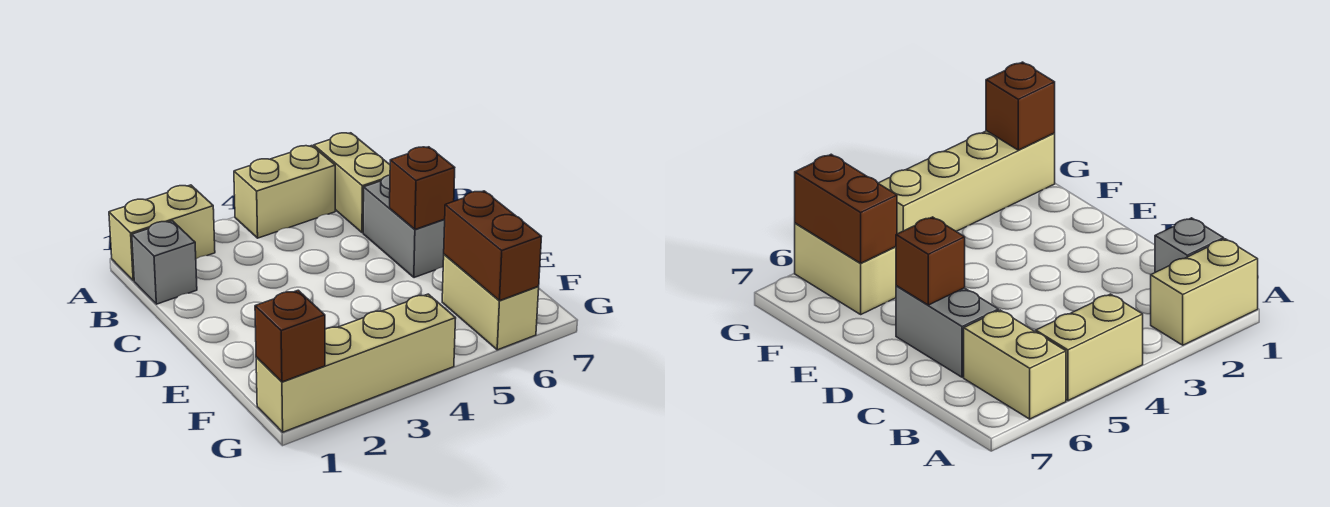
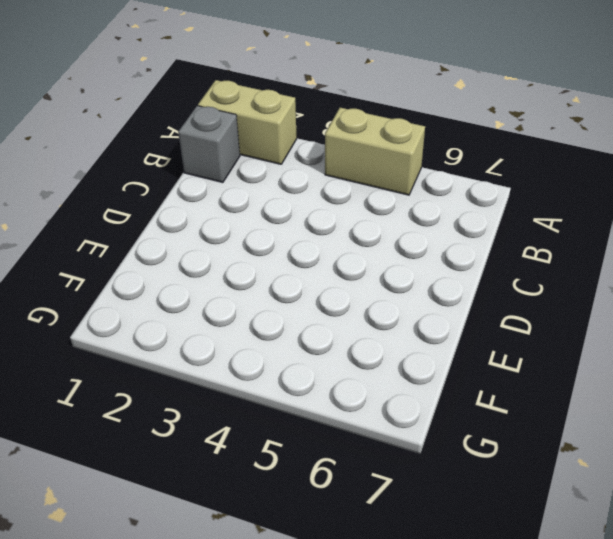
none -> tan brick A6:B6 level 1
none -> grey brick C6:D6 level 1

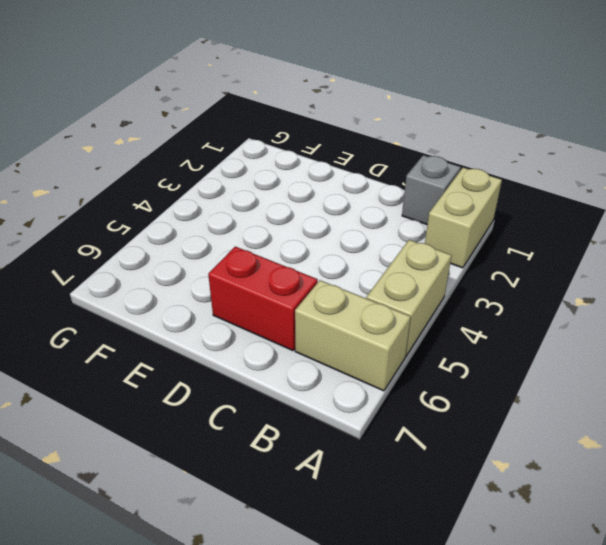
red brick C6:D6 level 1 -> grey brick C6:D6 level 1
none -> tan brick F6:G6 level 1
none -> tan brick G1:G4 level 1

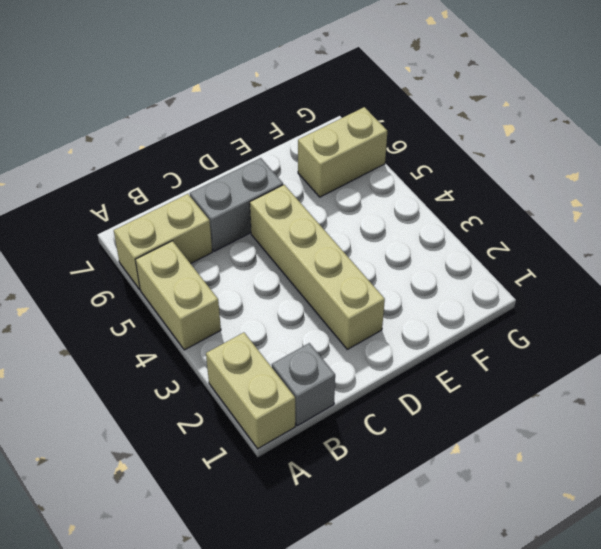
tan brick D2:D5 level 1 -> tan brick G1:G4 level 1
none -> brown brick D6 level 2
none -> brown brick F6:G6 level 2

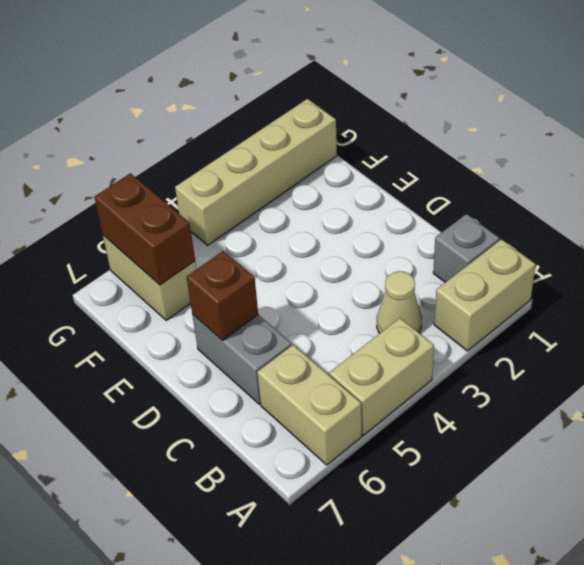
tan cone B3 level 1 -> none
none -> brown brick G1 level 2

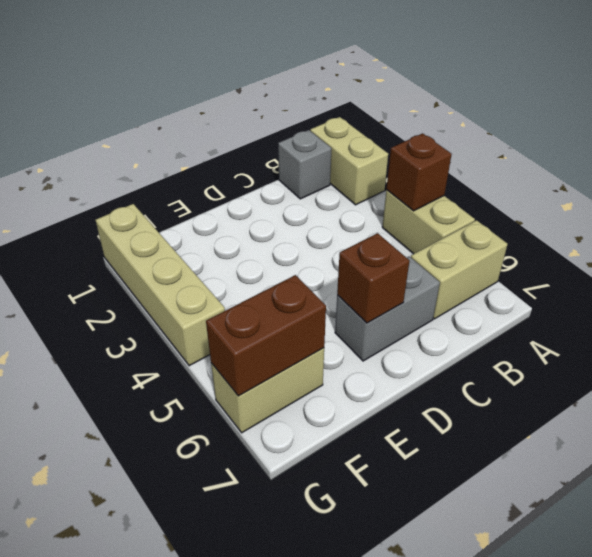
brown brick A4 level 2 -> brown brick G1 level 2

